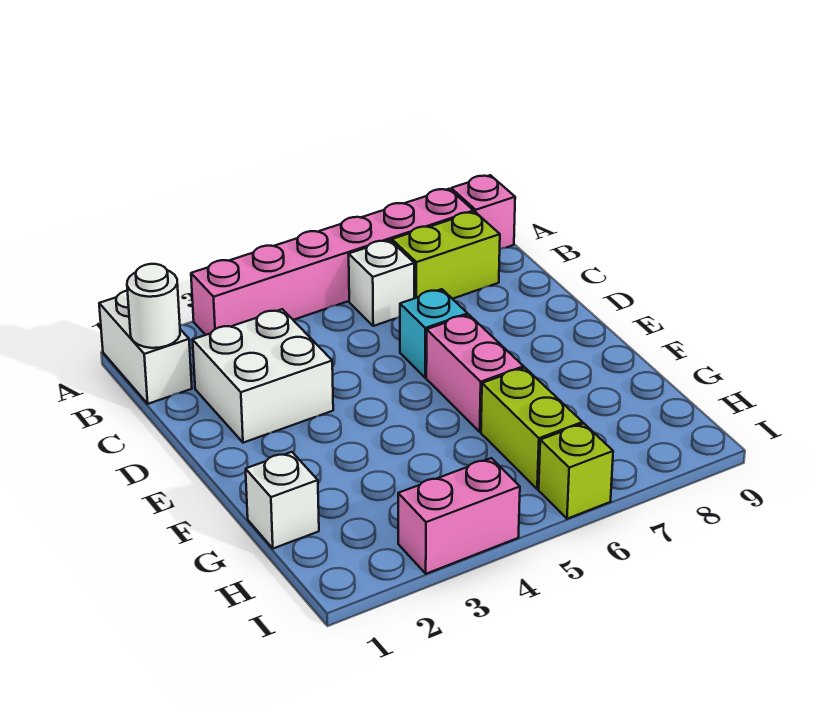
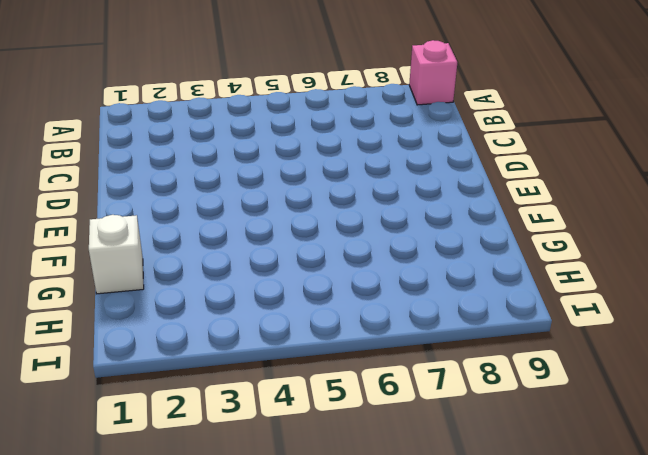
none -> white brick A1:B1 level 1
none -> pink brick A3:A8 level 1
none -> white brick B6 level 1

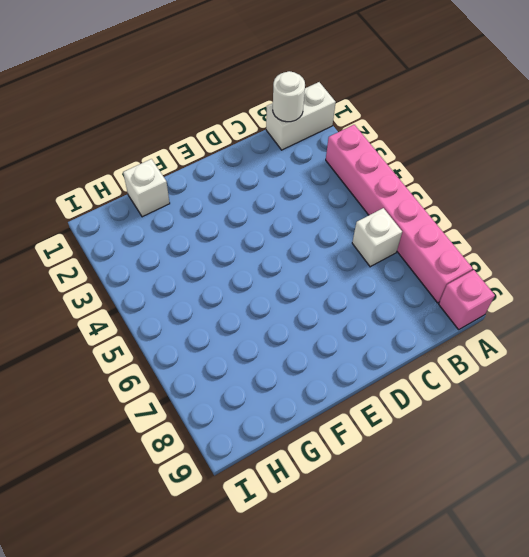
none -> lime brick B7:B8 level 1
none -> white brick C2:D3 level 1
none -> cyan brick D6 level 1

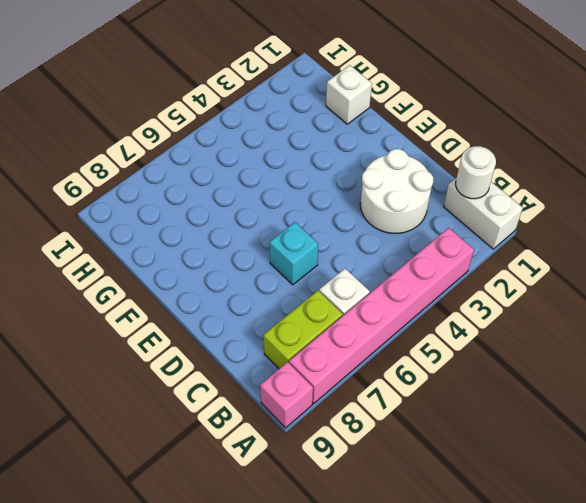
white round brick C2:D3 level 1 -> white brick C2:D3 level 1
none -> pink brick E6:F6 level 1
none -> lime brick G6:H6 level 1
none -> pink brick I3:I4 level 1

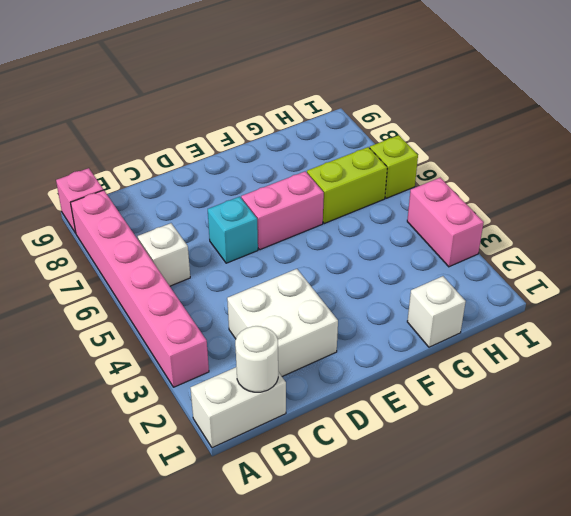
none -> lime brick B7:B8 level 1

